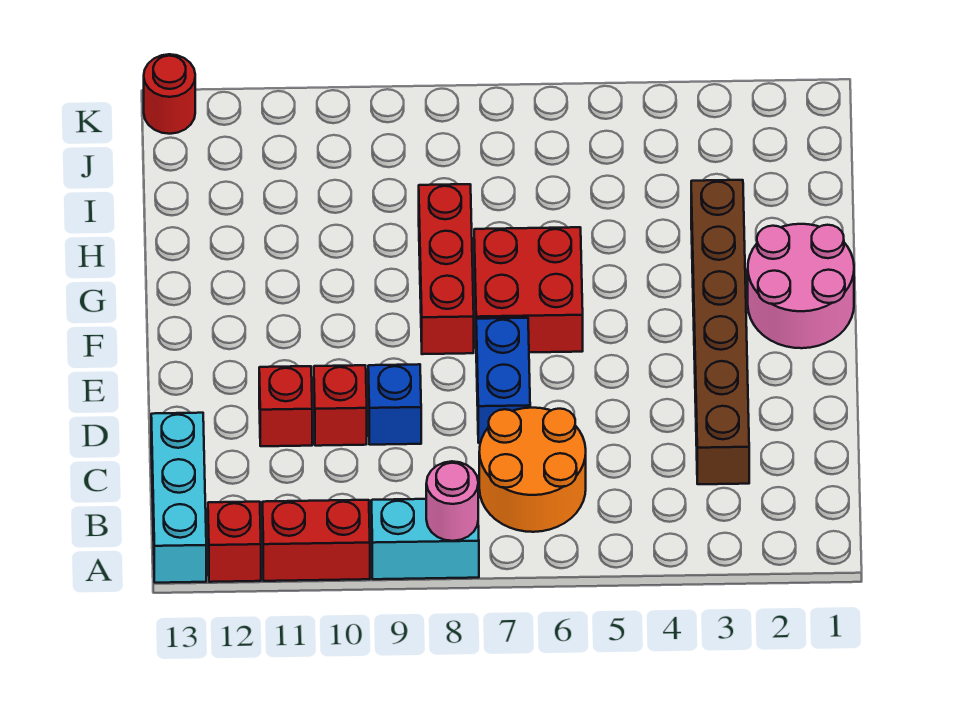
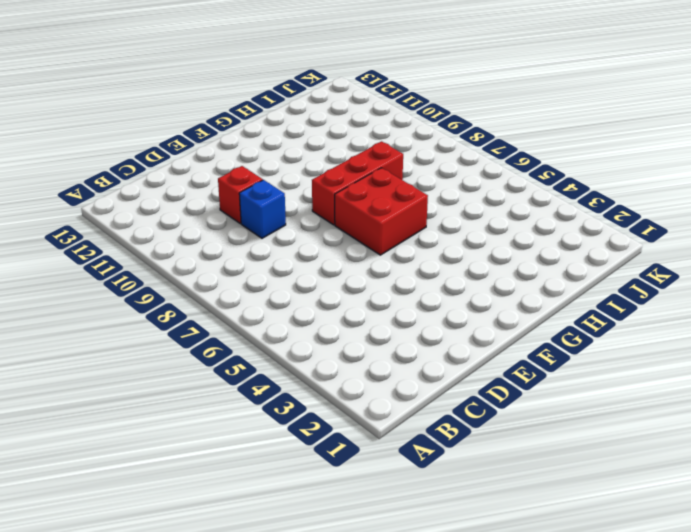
none -> cyan brick A8:A9 level 1
none -> red brick A10:A11 level 1
none -> red brick A12 level 1

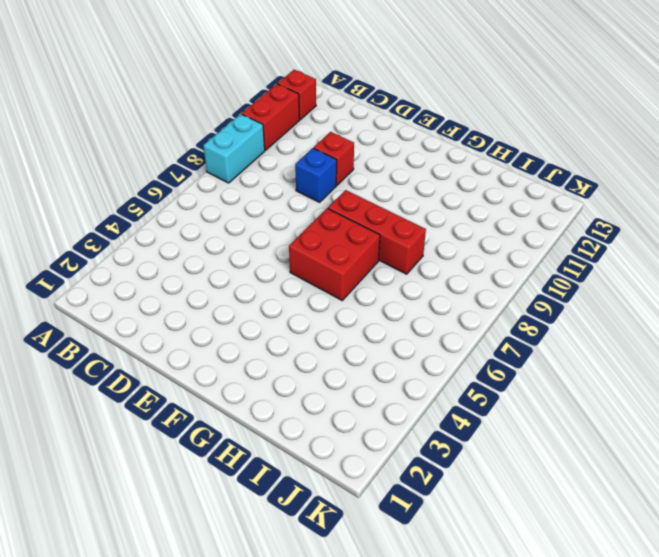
none -> cyan brick A13:C13 level 1
none -> orange round brick B6:C7 level 1
none -> brown brick C3:H3 level 1

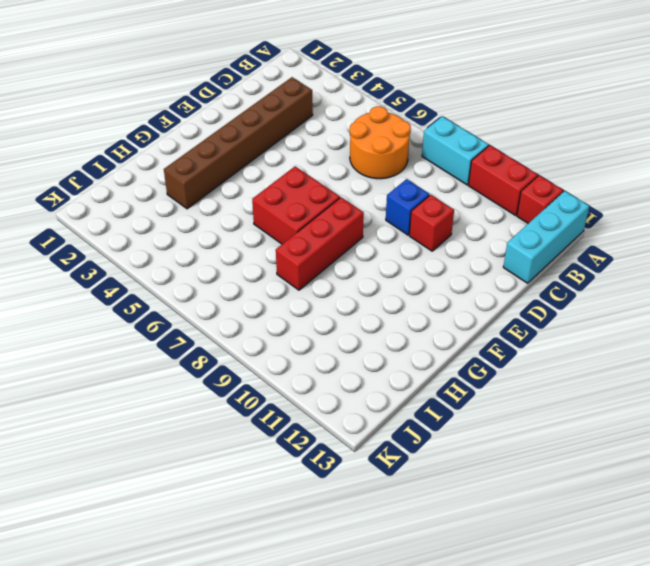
none -> blue brick D7:E7 level 1
none -> red brick D11 level 1
none -> pink round brick F1:G2 level 1

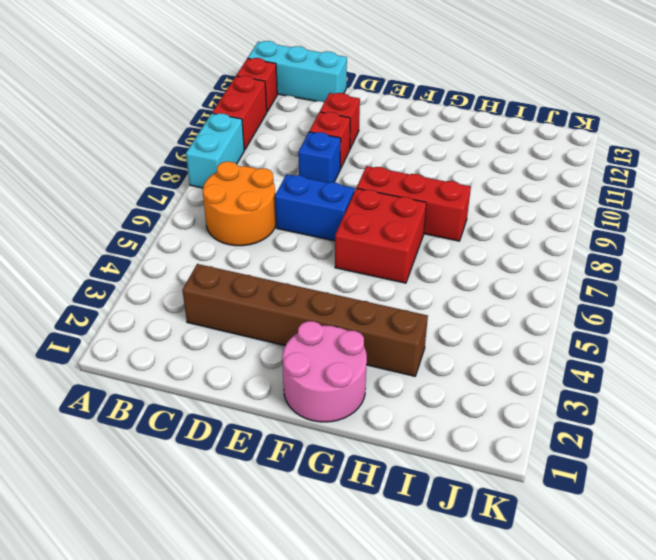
none -> red round brick K13 level 1
none -> pink round brick A8 level 2

